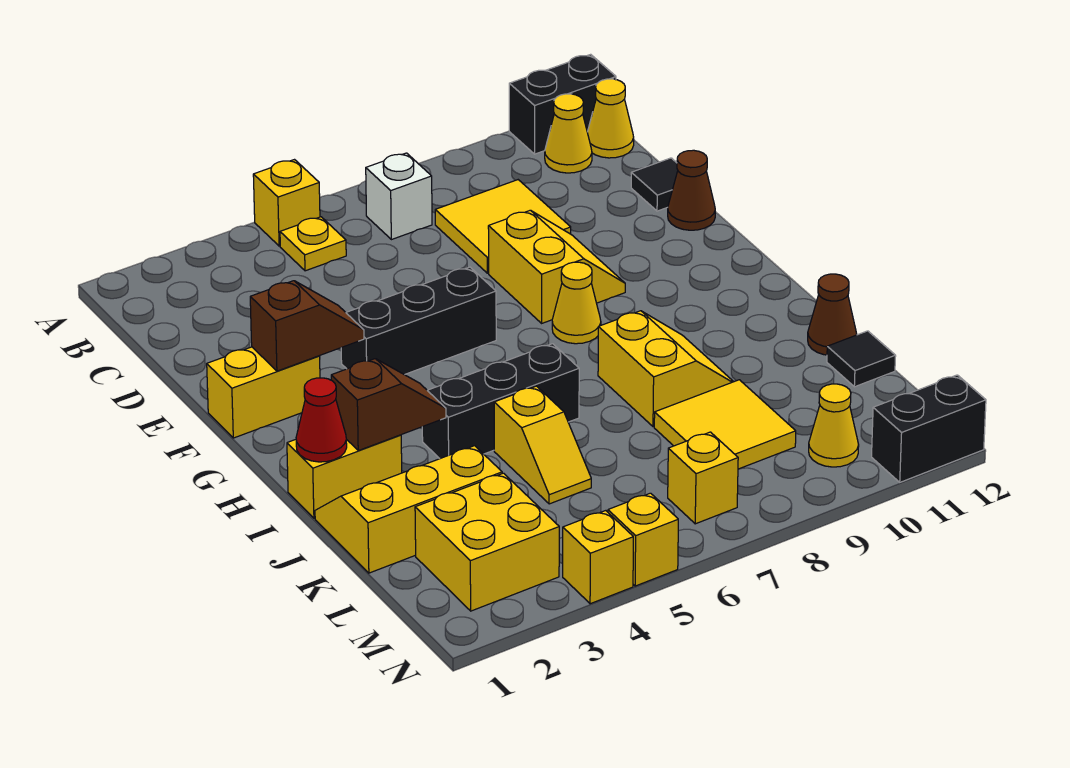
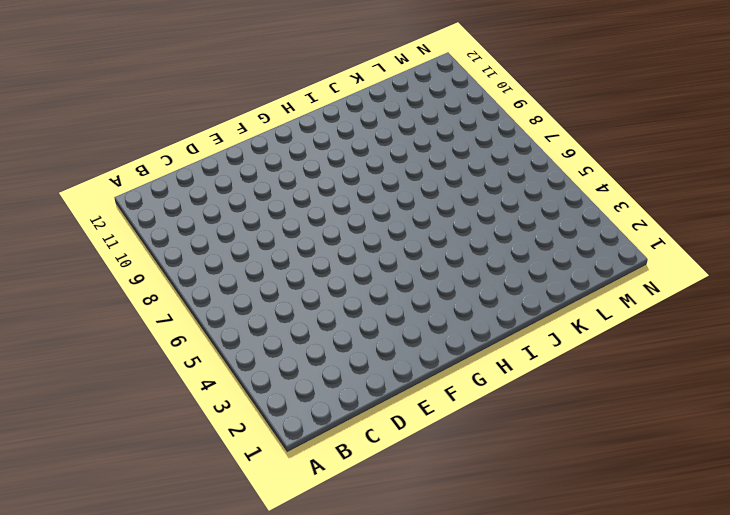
none -> yellow brick A5 level 1
none -> black brick A11:A12 level 1
none -> yellow plate B5 level 1
none -> white brick B7 level 1

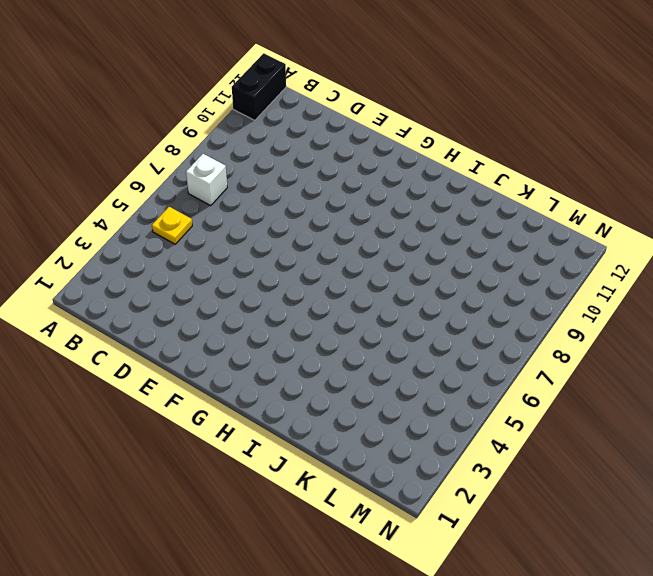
none -> yellow brick A5 level 1
none -> yellow cone B11 level 1
none -> yellow cone B12 level 1
none -> yellow tile C8:D9 level 1

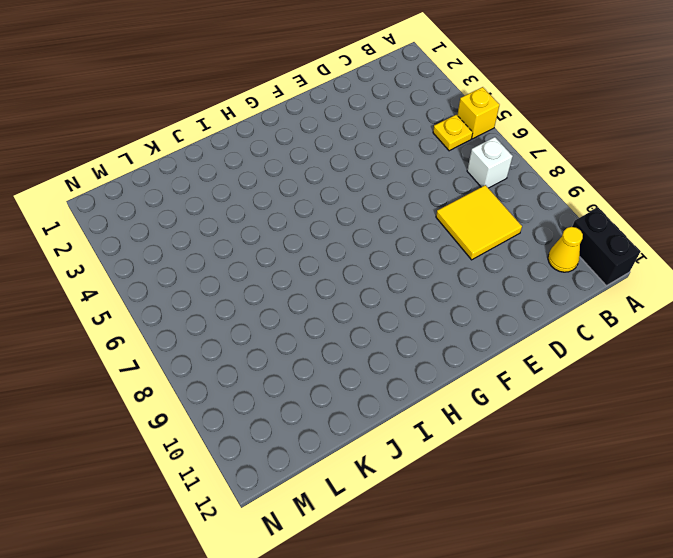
none -> yellow cone B12 level 1
none -> black tile D12 level 1
none -> yellow slope E8:F9 level 1 top 8
none -> brown cone E12 level 1

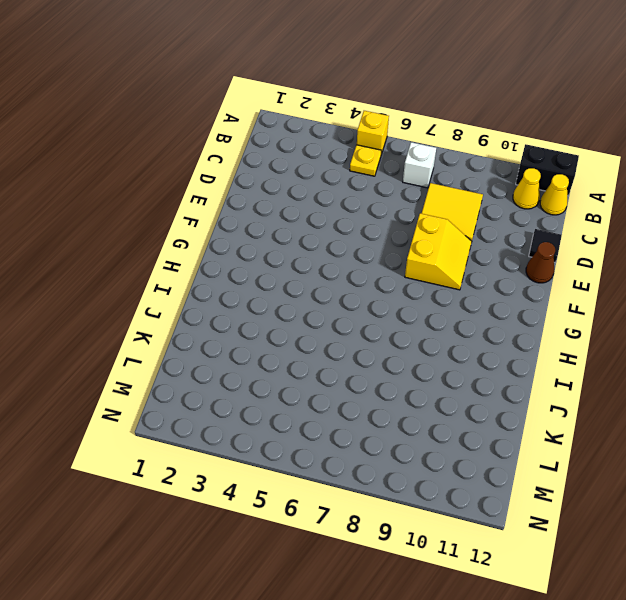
none -> yellow brick F1:F2 level 1
none -> black brick F4:F6 level 1
none -> yellow cone G8 level 1
none -> yellow brick I1:I2 level 1

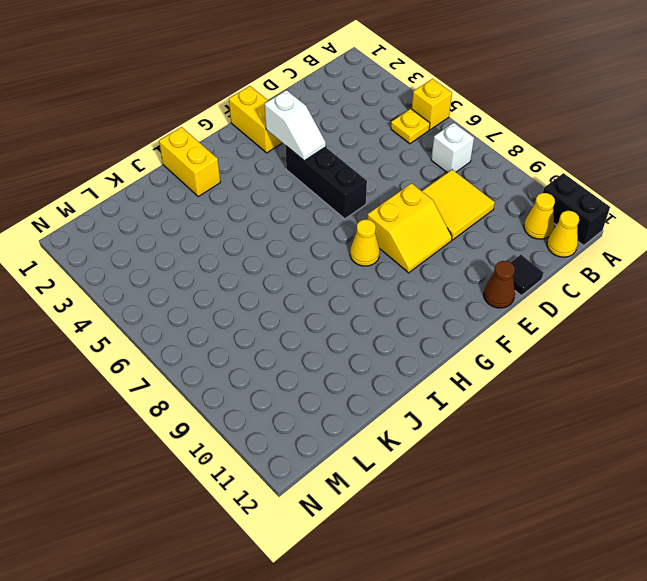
white slope F3:F4 level 2 top 3 -> brown slope F2:F3 level 2 top 2
none -> black brick I4:I6 level 1
none -> yellow slope I8:J9 level 1 top 8
none -> yellow slope J1:K3 level 1 top K
none -> yellow slope J5:K5 level 1 top J

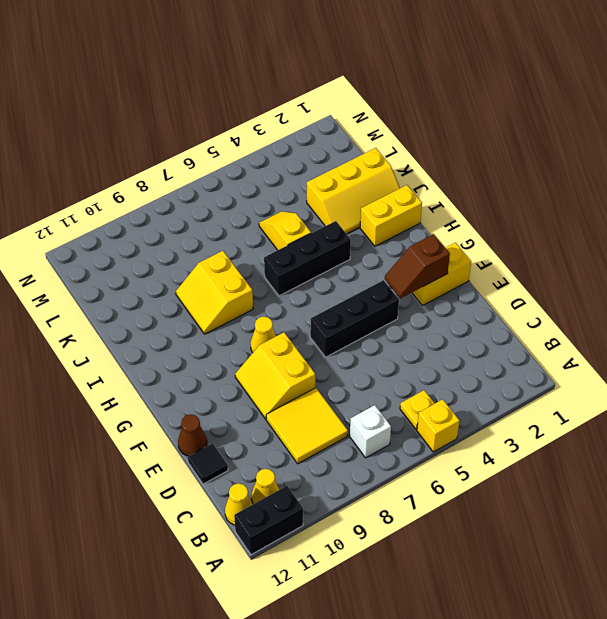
none -> brown cone J12 level 1
none -> yellow tile K8:L9 level 1
none -> black tile K12 level 1
none -> yellow brick L2:M3 level 1

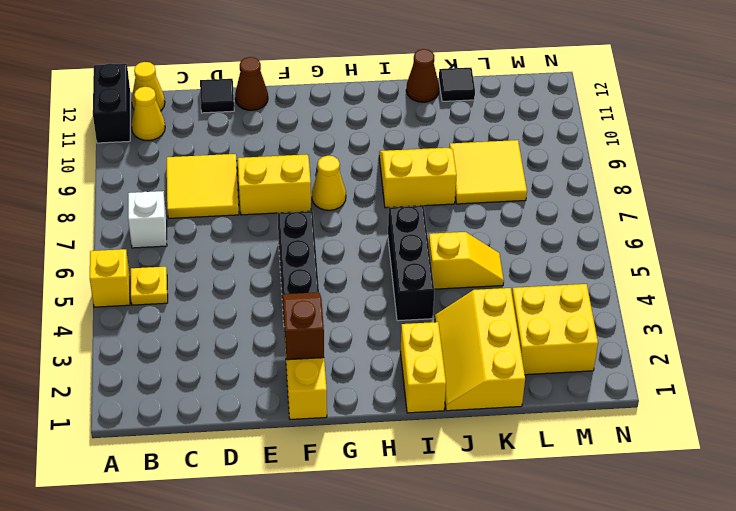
none -> yellow brick M7 level 1
none -> yellow cone M10 level 1
none -> yellow brick N4 level 1
none -> yellow brick N5 level 1

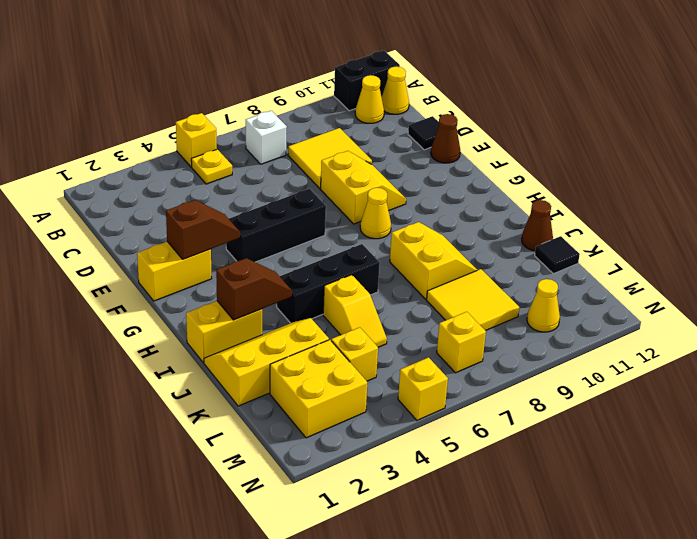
yellow brick L4 level 1 -> yellow brick N4 level 1
none -> black brick N11:N12 level 1
none -> red cone I1 level 2

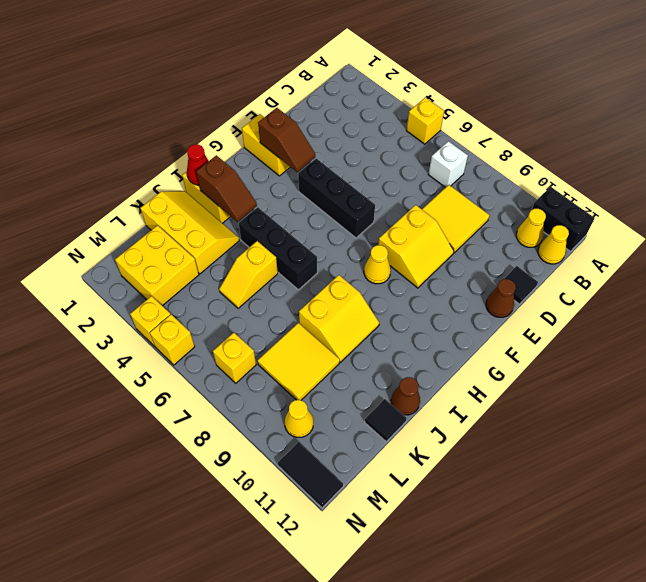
black tile N11:N12 level 1 -> black brick N11:N12 level 1
none -> yellow plate B5 level 1

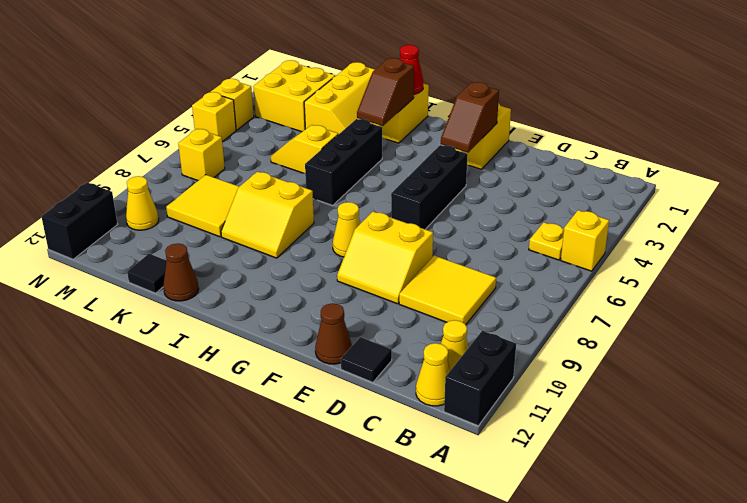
none -> white brick B7 level 1

